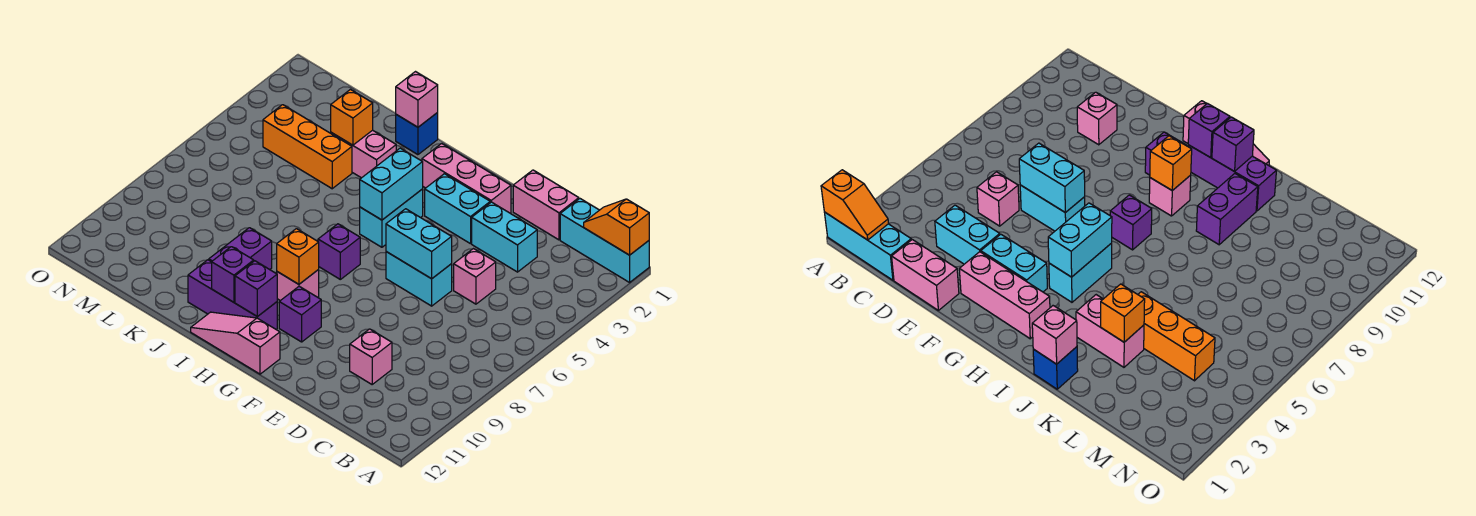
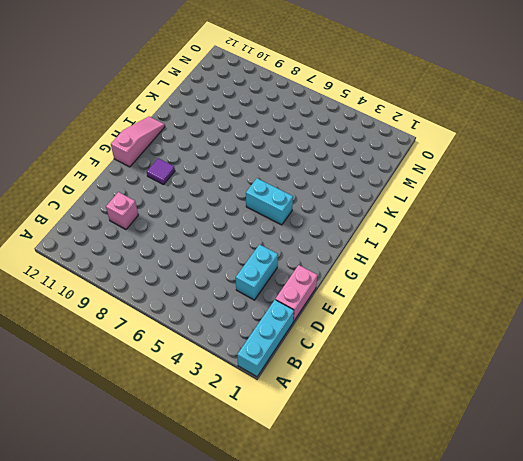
purple tile G10 level 1 -> purple brick G10 level 1
none -> pink brick D5 level 1
none -> cyan brick E6:F6 level 1
none -> pink brick F2:H2 level 1

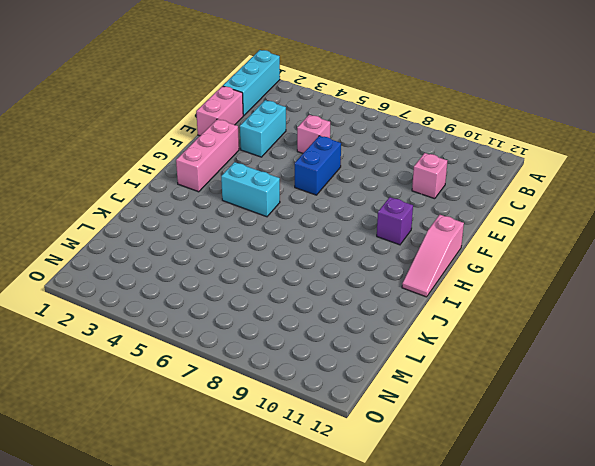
blue brick E6:F6 level 1 -> cyan brick E6:F6 level 1
none -> cyan brick F3:G3 level 1
none -> purple brick H7 level 1
none -> pink brick H9 level 1

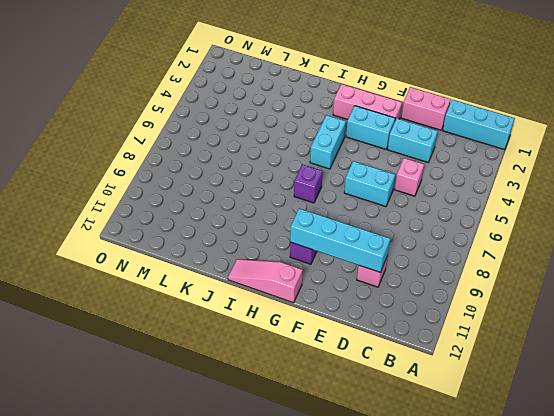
cyan brick D10:G10 level 2 -> none
none -> pink brick H9 level 1
none -> purple brick H11:J11 level 1
none -> blue brick J1 level 1

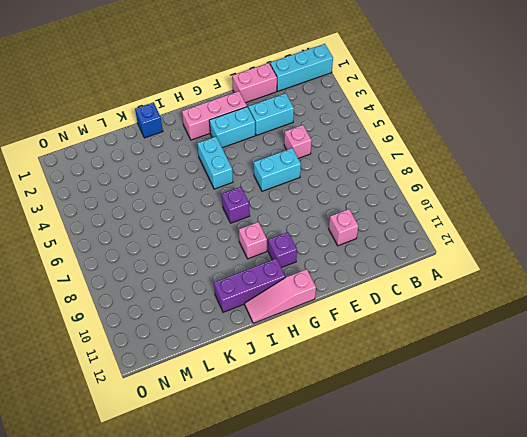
none -> pink brick J3:K3 level 1
none -> purple brick J9:J10 level 1
none -> orange brick K4:M4 level 1

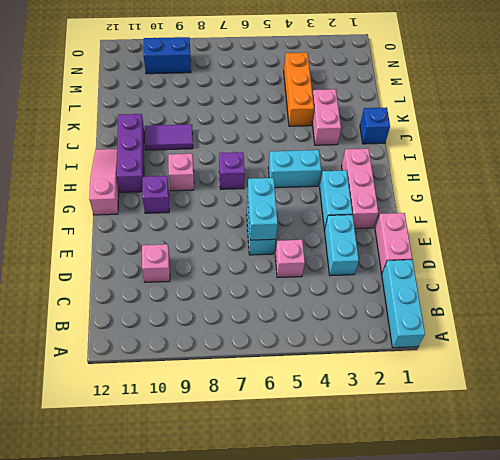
purple tile J9:J10 level 1 -> purple brick J9:J10 level 1
blue brick N9:N10 level 1 -> none
none -> orange slope A1:B1 level 2 top A
none -> cyan brick H4:H5 level 2
none -> orange brick H9 level 2

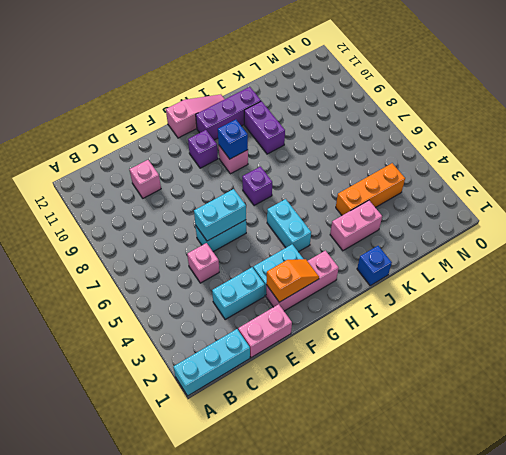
orange slope F2:G2 level 2 top F -> orange slope A1:B1 level 2 top A
blue brick H9 level 2 -> orange brick H9 level 2
none -> cyan brick H4:H5 level 2
none -> purple brick H11 level 2
none -> purple brick I11 level 2

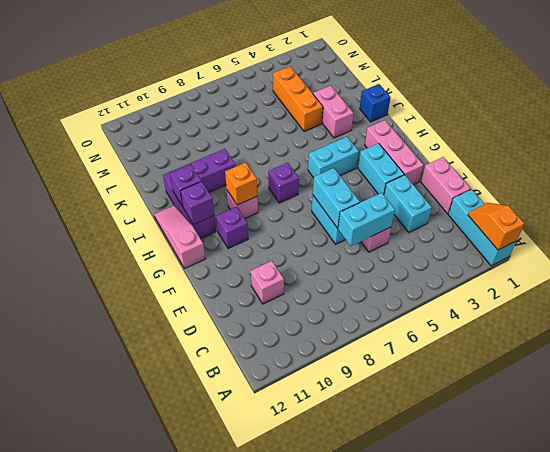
cyan brick D5:D6 level 2 -> cyan brick H4:H5 level 2
none -> pink brick J1 level 2
none -> orange brick K3 level 2

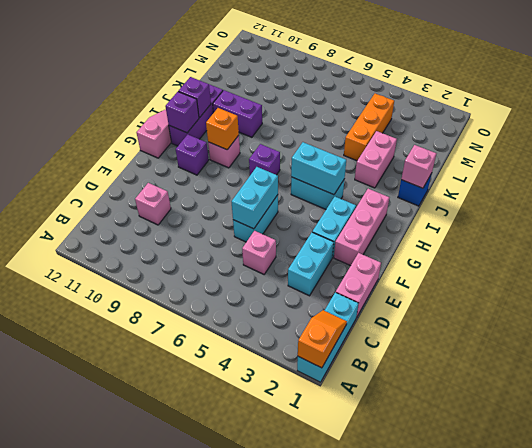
none -> orange brick K3 level 2

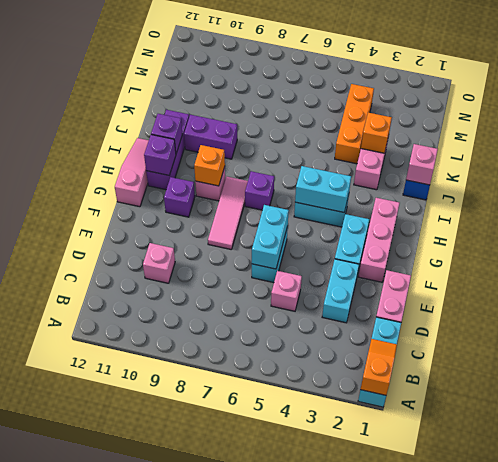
pink tile F8:H8 level 1 -> none

